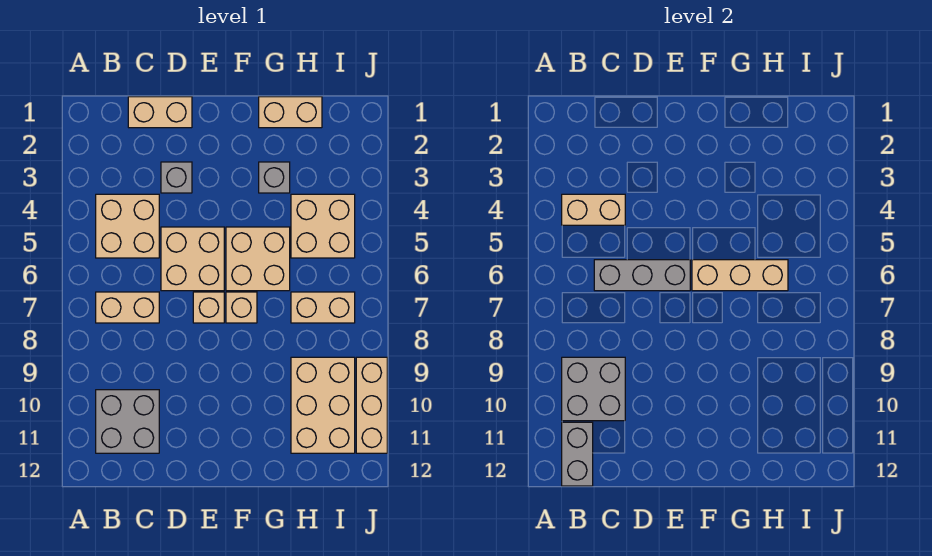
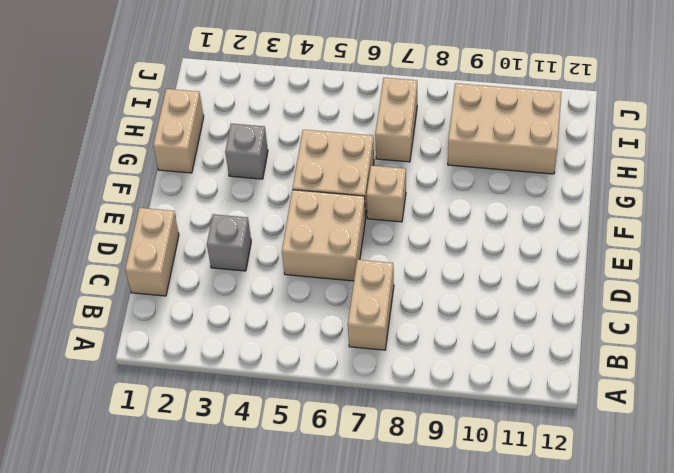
none -> tan brick B4:C5 level 1
none -> grey brick B10:C11 level 1
none -> tan brick E7 level 1

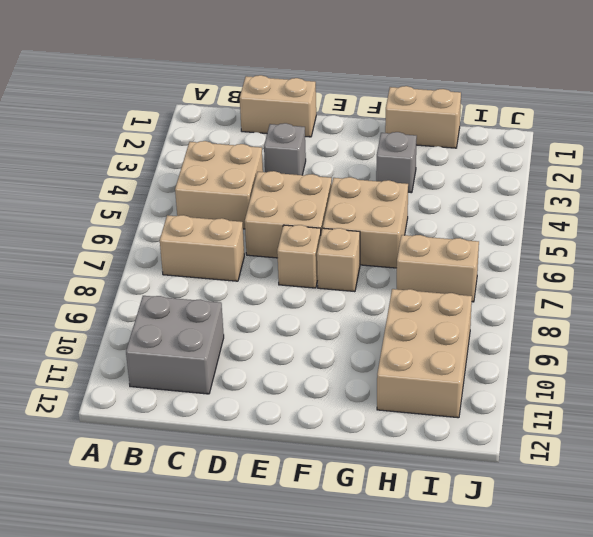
none -> tan brick H4:I5 level 1
none -> tan brick J9:J11 level 1
none -> tan brick B4:C4 level 2

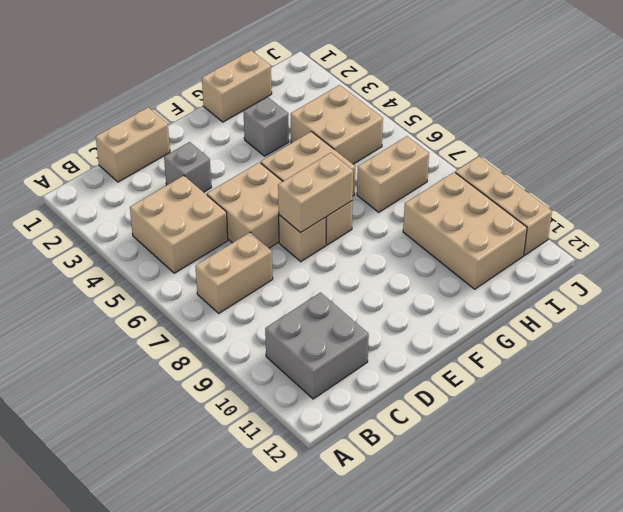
tan brick E7:F7 level 2 -> tan brick B4:C4 level 2
none -> grey brick B9:C10 level 2
none -> grey brick B11:B12 level 2
none -> grey brick C6:E6 level 2

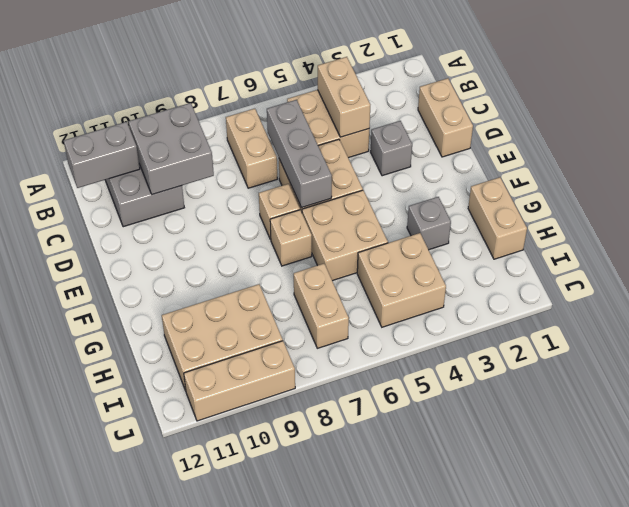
none -> tan brick F6:H6 level 2

